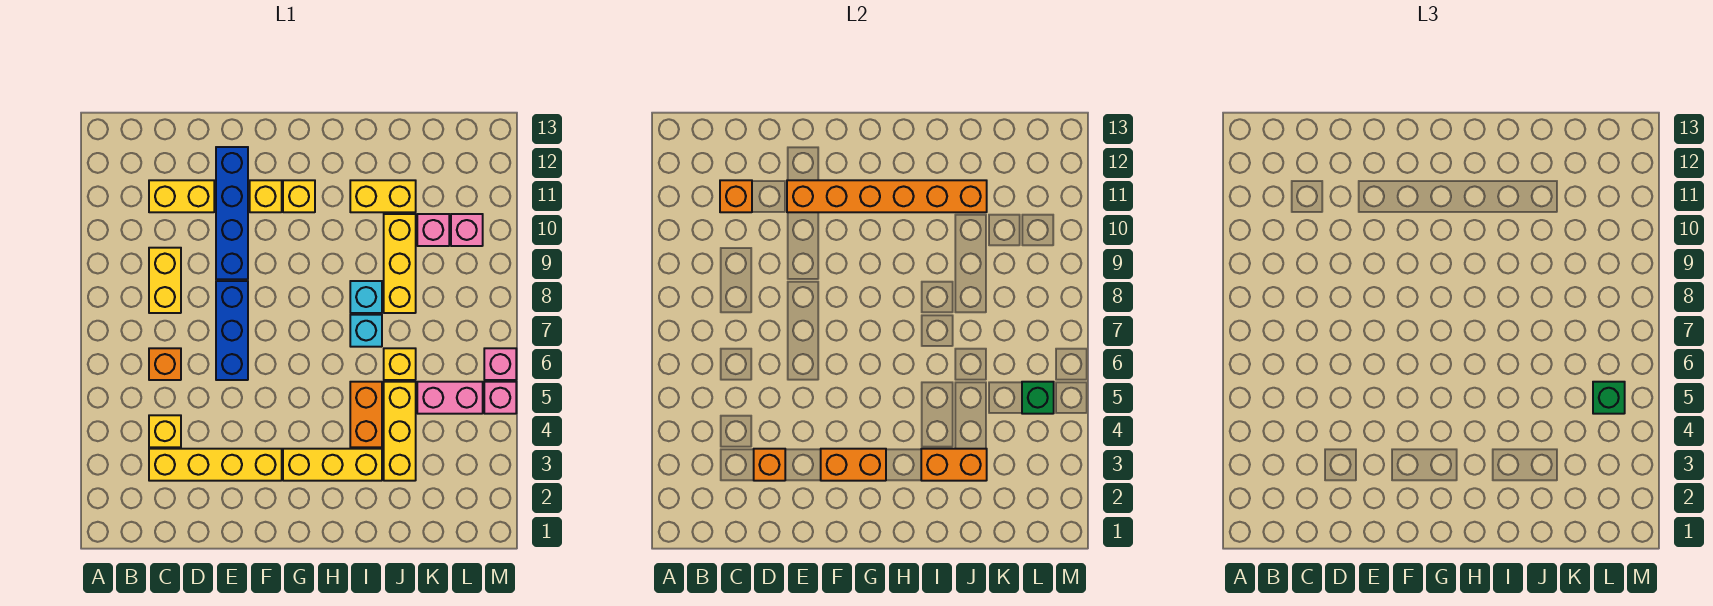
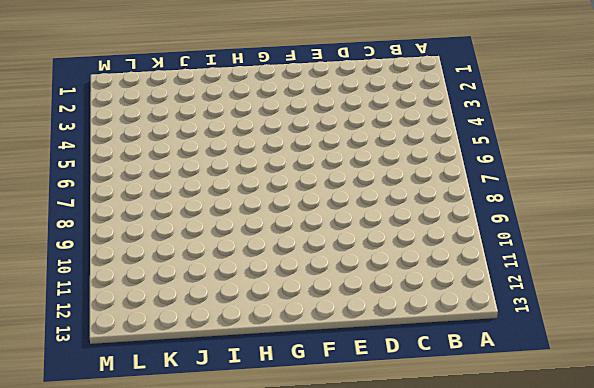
none -> yellow brick C3:F3 level 1
none -> yellow brick C4 level 1
none -> orange brick C6 level 1

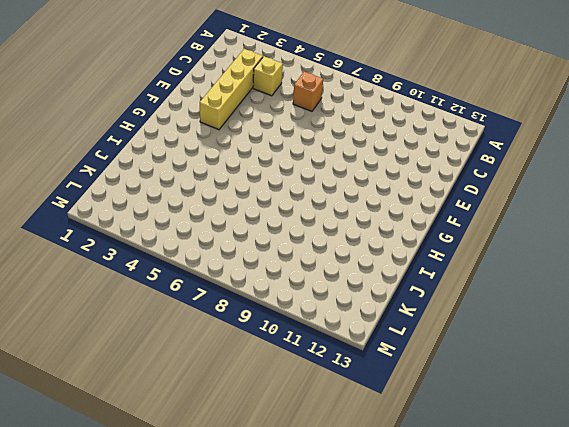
none -> yellow brick C8:C9 level 1
none -> yellow brick C11:D11 level 1
none -> blue brick E6:E8 level 1

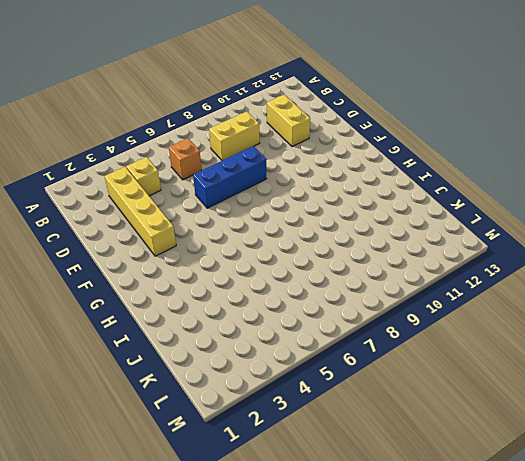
none -> blue brick E9:E12 level 1
none -> yellow brick F11 level 1
none -> yellow brick G3:I3 level 1

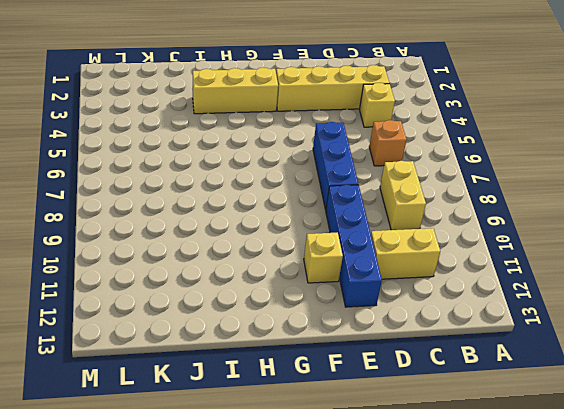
none -> yellow brick G11 level 1
none -> orange brick I4:I5 level 1
none -> cyan brick I7 level 1

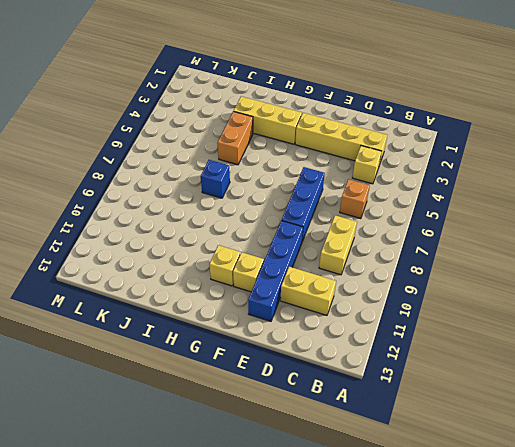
blue brick I7 level 1 -> cyan brick I7 level 1
none -> cyan brick I8 level 1
none -> yellow brick I11:J11 level 1
none -> yellow brick J3:J5 level 1

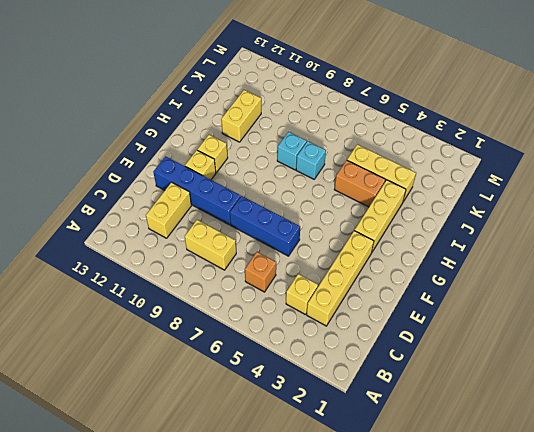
none -> yellow brick J6 level 1
none -> yellow brick J8:J10 level 1
none -> pink brick K5:L5 level 1

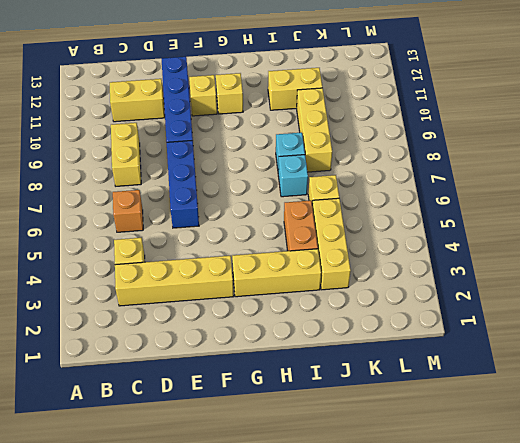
none -> pink brick K5:L5 level 1
none -> pink brick K10 level 1
none -> pink brick L10 level 1

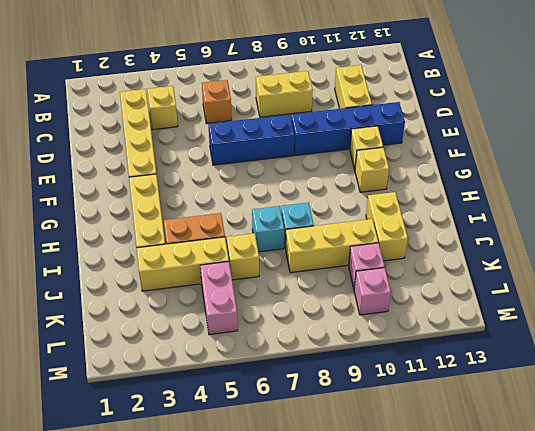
none -> pink brick M5 level 1
none -> pink brick M6 level 1
none -> orange brick C11 level 2

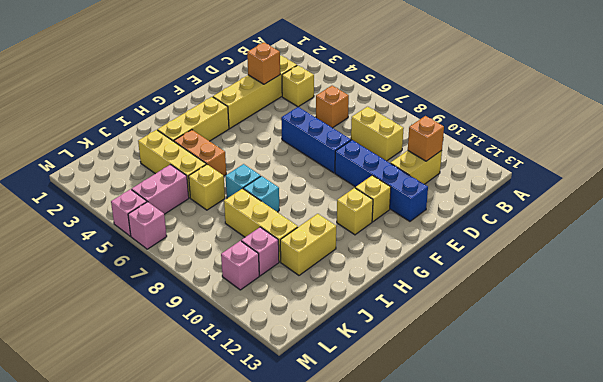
none -> orange brick E11:J11 level 2
none -> orange brick F3:G3 level 2
none -> orange brick I3:J3 level 2

